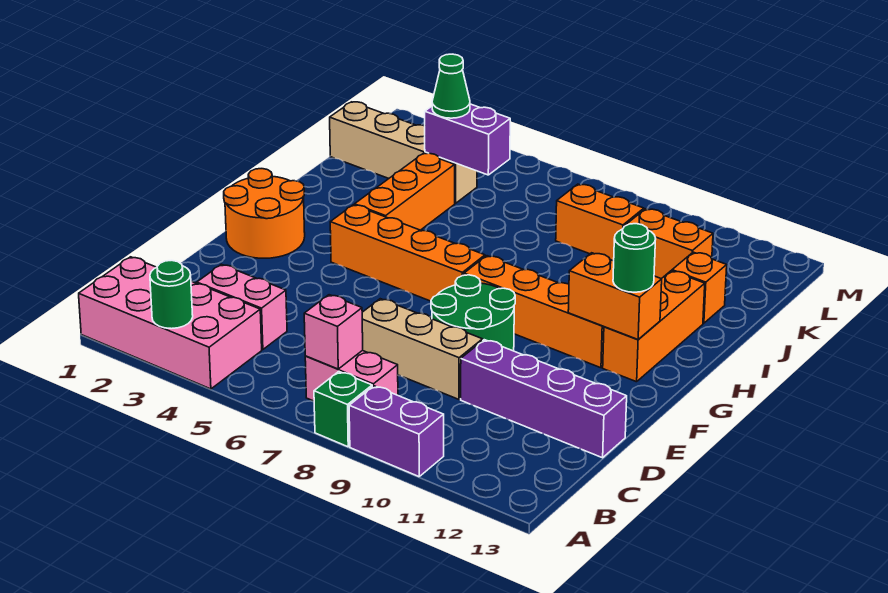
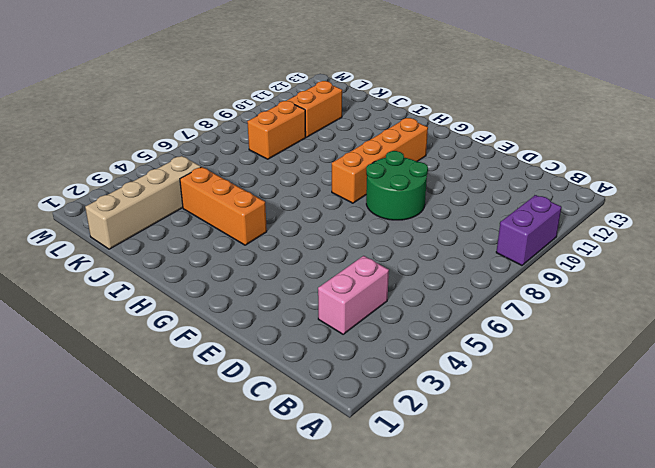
none -> pink brick A1:B4 level 1
none -> green brick A8 level 1
none -> pink brick B7:B8 level 1

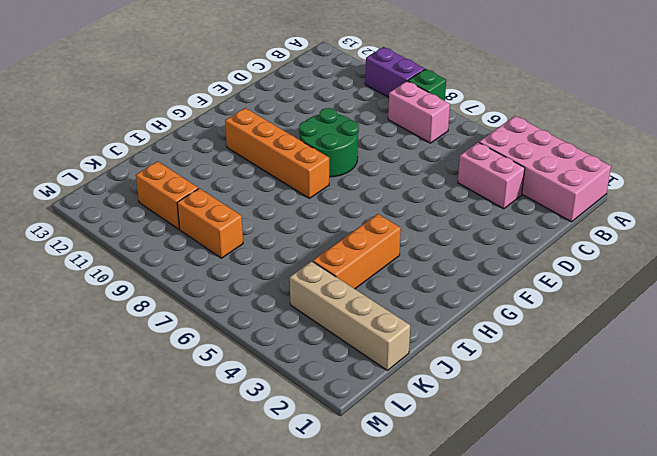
none -> tan brick D7:D9 level 1
none -> purple brick D10:D13 level 1
none -> orange round brick F1:G2 level 1

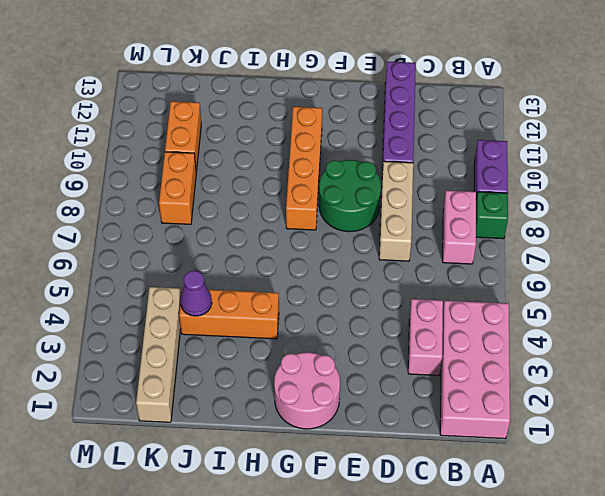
pink round brick F1:G2 level 1 -> orange round brick F1:G2 level 1
purple cone J4 level 2 -> none
none -> orange brick G4:G7 level 1
none -> orange brick G12:I12 level 1
none -> orange brick J12 level 1

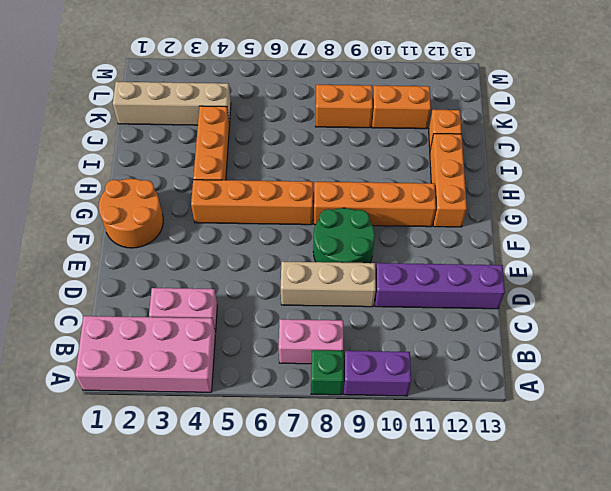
none -> green round brick A3 level 2
none -> pink brick B7 level 2
none -> orange brick G11:G12 level 2

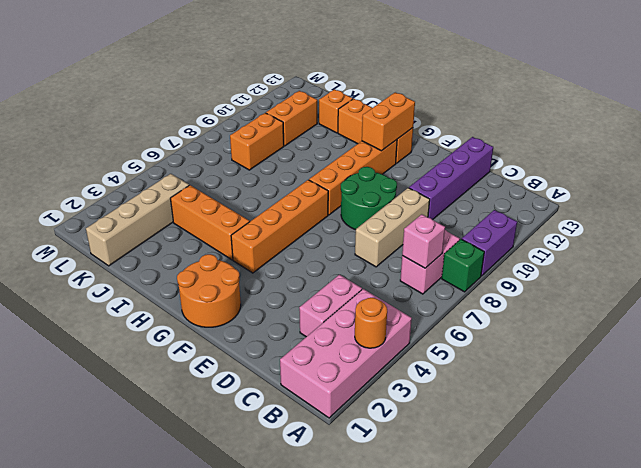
orange round brick A3 level 2 -> green round brick A3 level 2
none -> purple brick K4:K5 level 2
none -> green round brick G12 level 3
none -> green cone K4 level 3

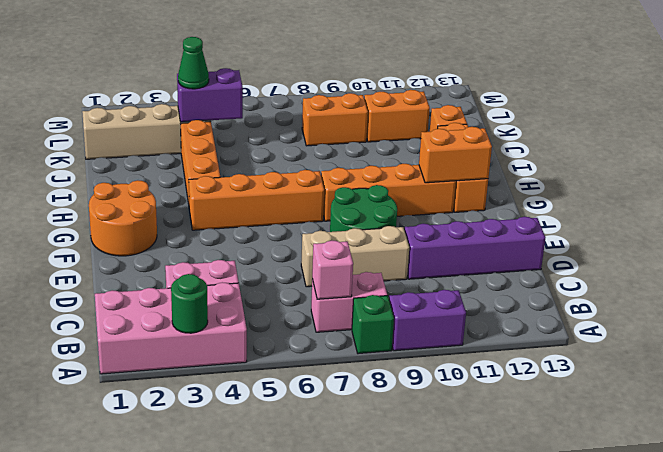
none -> green round brick G12 level 3

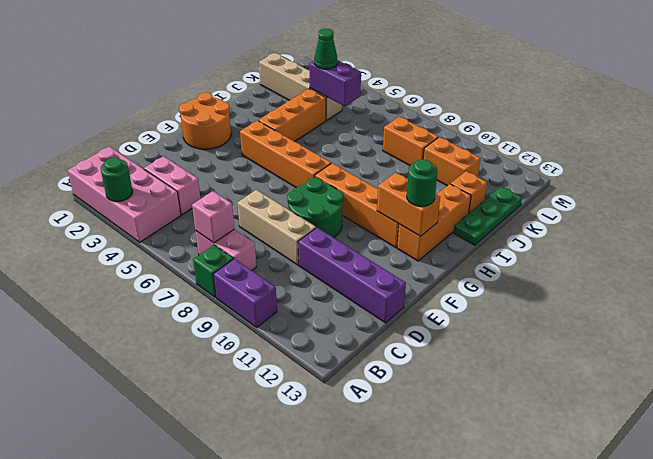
green plate I13:K13 level 1 -> none

